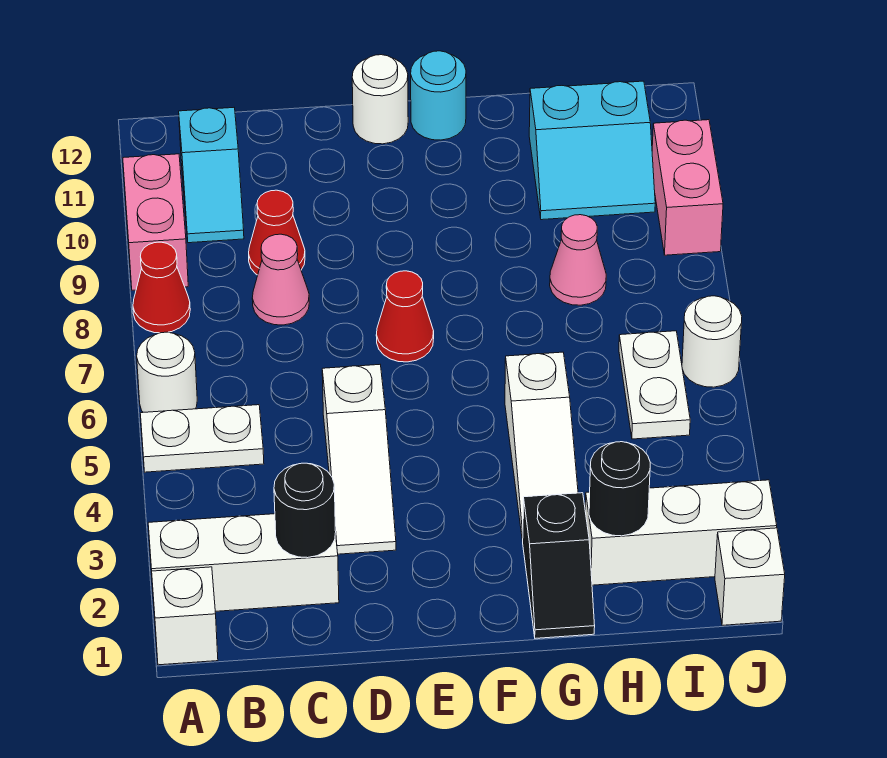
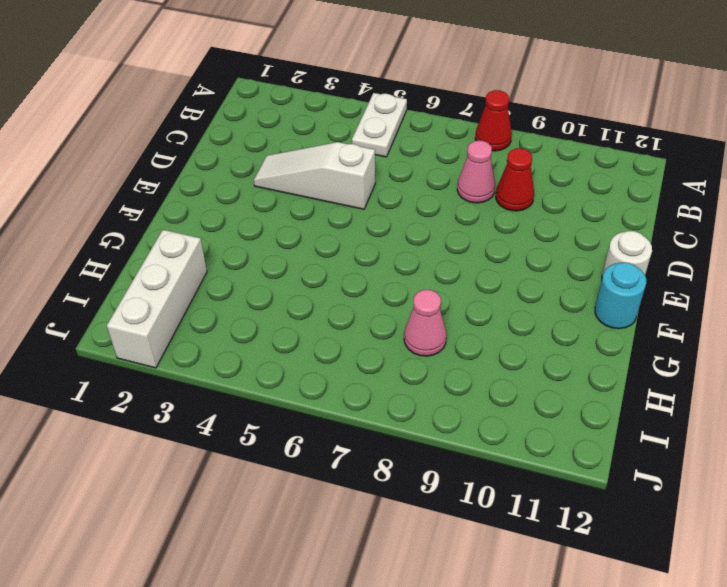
none -> white brick A1 level 1
none -> white brick A2:C2 level 1
none -> white round brick A6 level 1

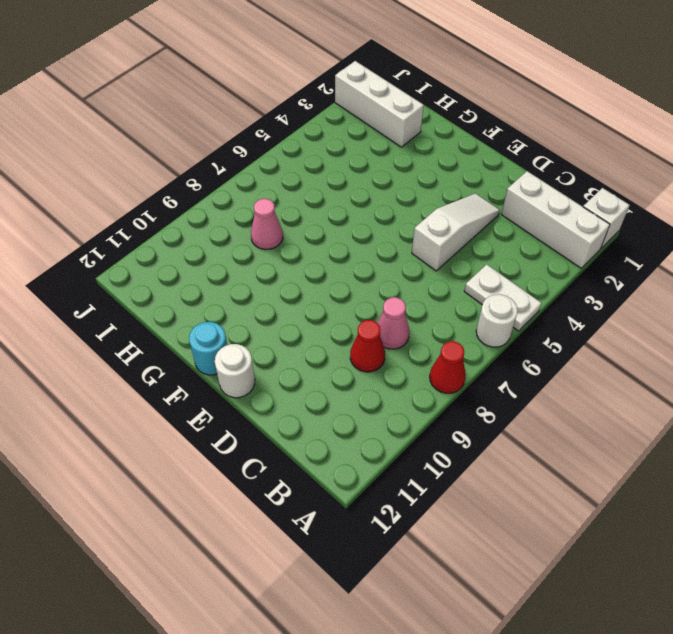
none -> pink brick A9:A10 level 1
none -> cyan slope B10:B11 level 1 top 11
none -> red cone E7 level 1

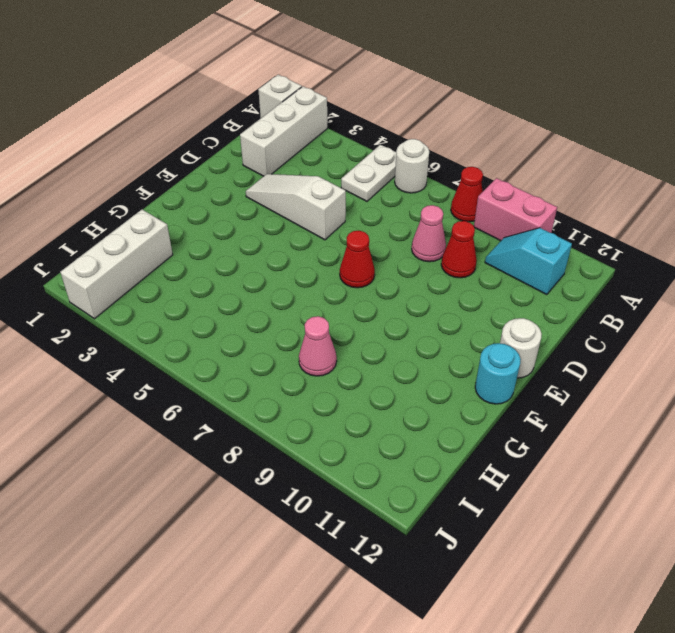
none -> black slope G1:G2 level 1 top 2
none -> white slope G3:G5 level 1 top 5
none -> cyan slope H10:I11 level 1 top 11

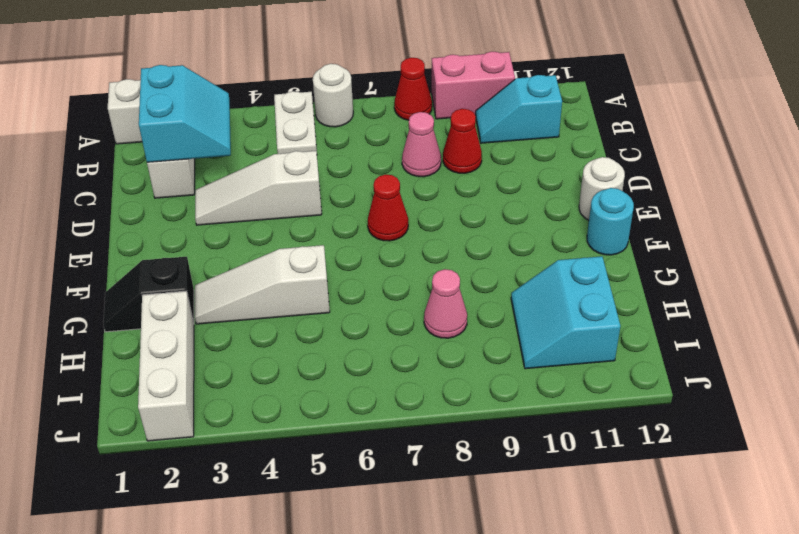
cyan slope B2:C3 level 2 top 2 -> black round brick C2 level 2
none -> white plate I5:I6 level 1
none -> white brick J1 level 1
none -> white round brick J6 level 1

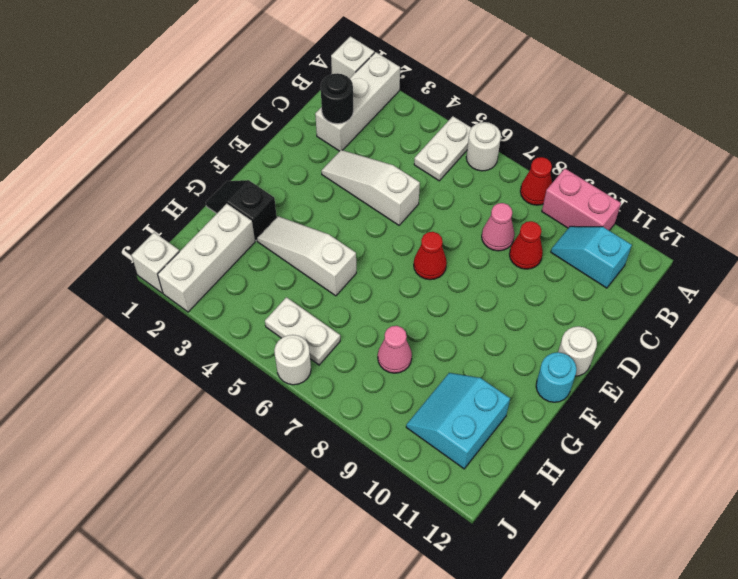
none -> pink brick J9:J10 level 1
none -> black round brick H2 level 2

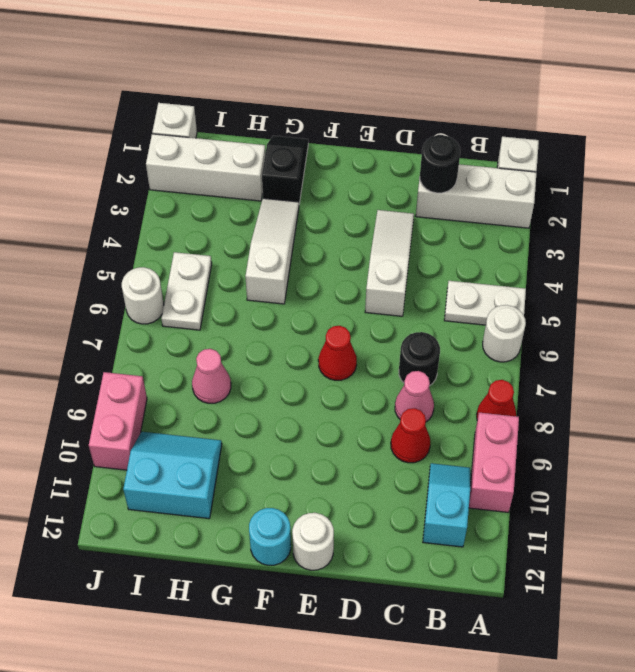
black round brick C7 level 1 -> black round brick H2 level 2

